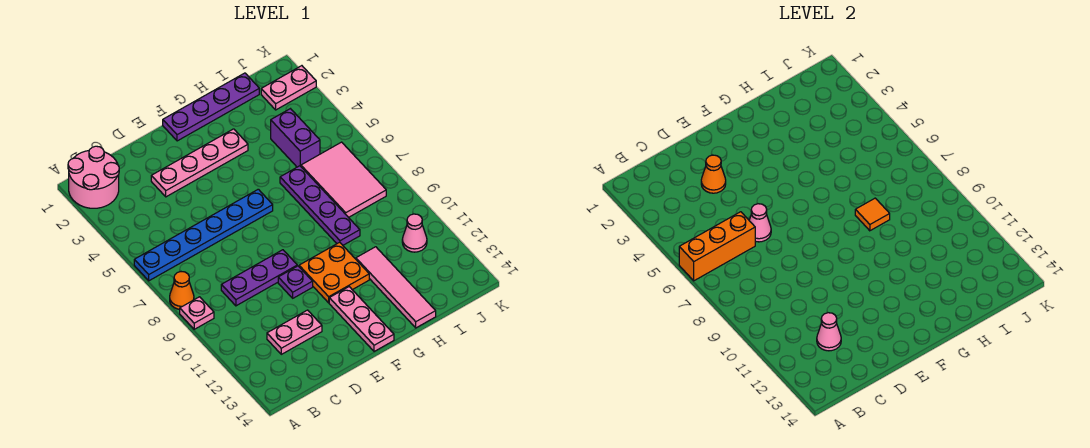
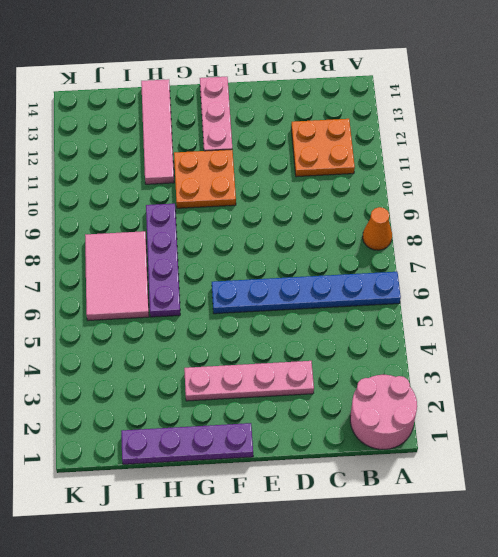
orange plate B11:C12 level 1 -> pink plate C12:D12 level 1
none -> pink plate A9 level 1
none -> purple plate C9:E9 level 1
none -> purple plate E10 level 1

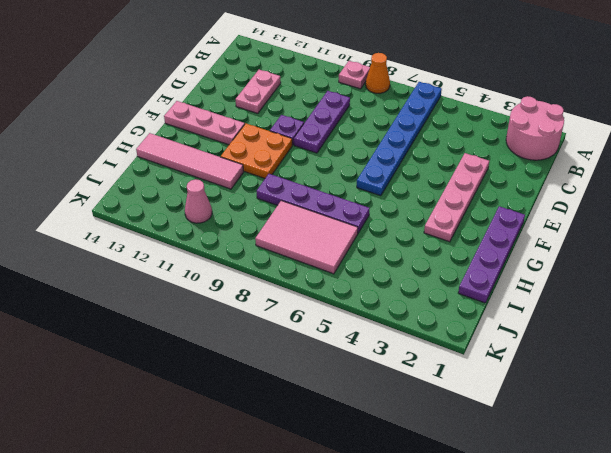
none -> purple brick I4:I5 level 1
none -> pink plate J2:K2 level 1
none -> orange brick A6:C6 level 2

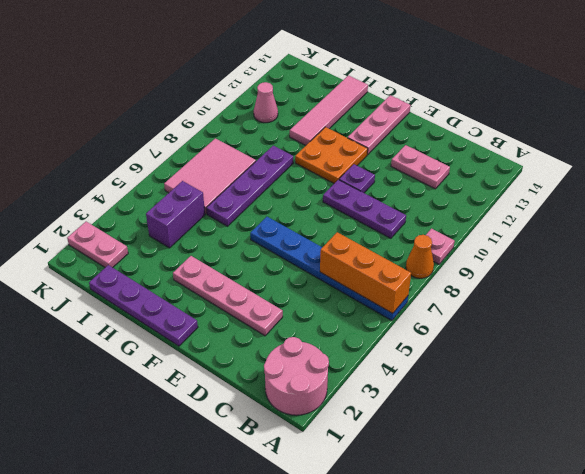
none -> pink cone C12 level 2
none -> orange cone D3 level 2
none -> pink cone D6 level 2

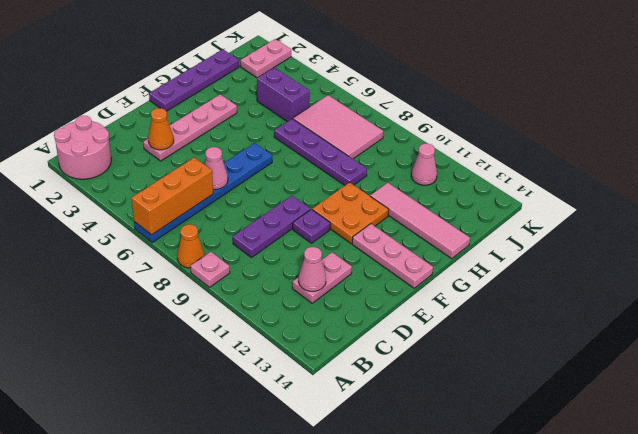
none -> orange tile H8 level 2

